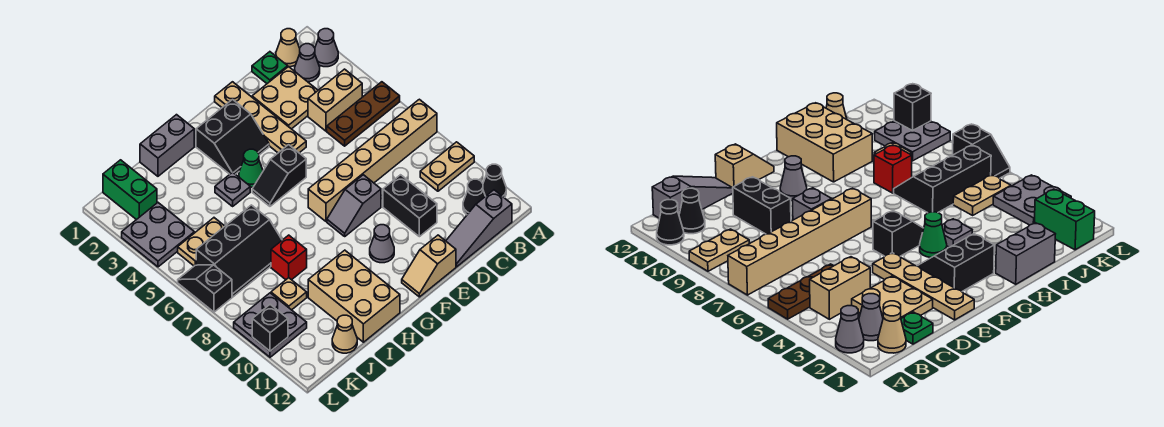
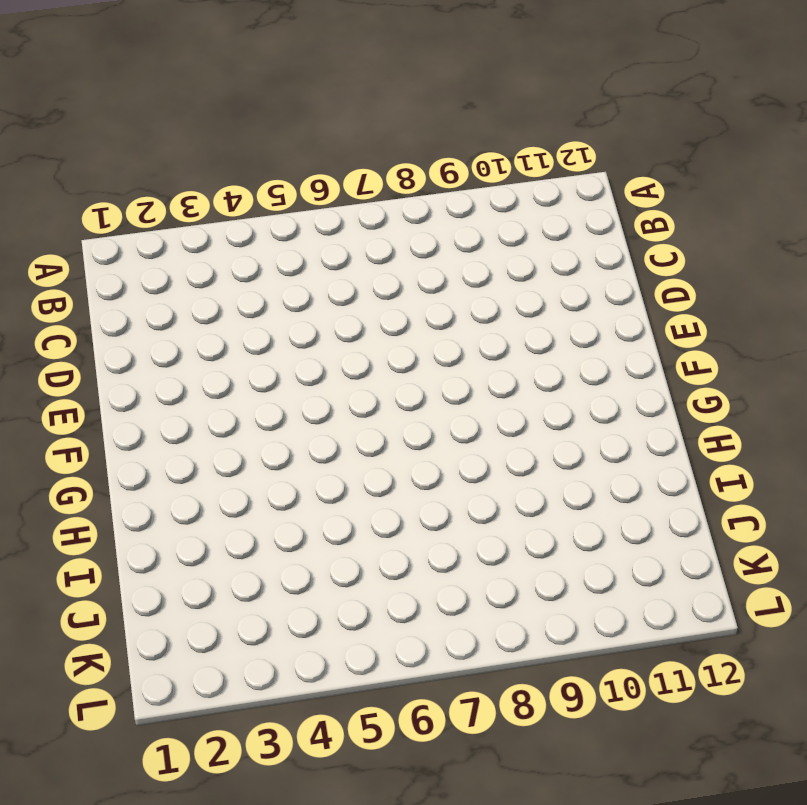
none -> grey cone A2 level 1
none -> brown plate A5:C5 level 1
none -> tan brick A7:F7 level 1
none -> tan plate A9:B9 level 1

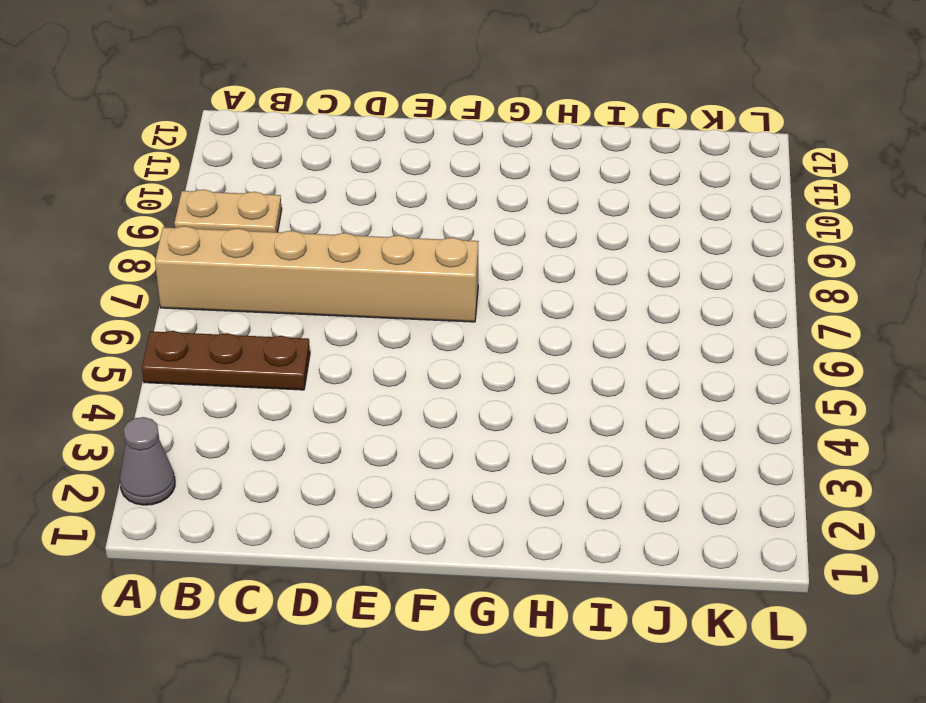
none -> black cone A11 level 1
none -> tan cone B1 level 1
none -> grey cone B2 level 1
none -> tan brick B4:C4 level 1

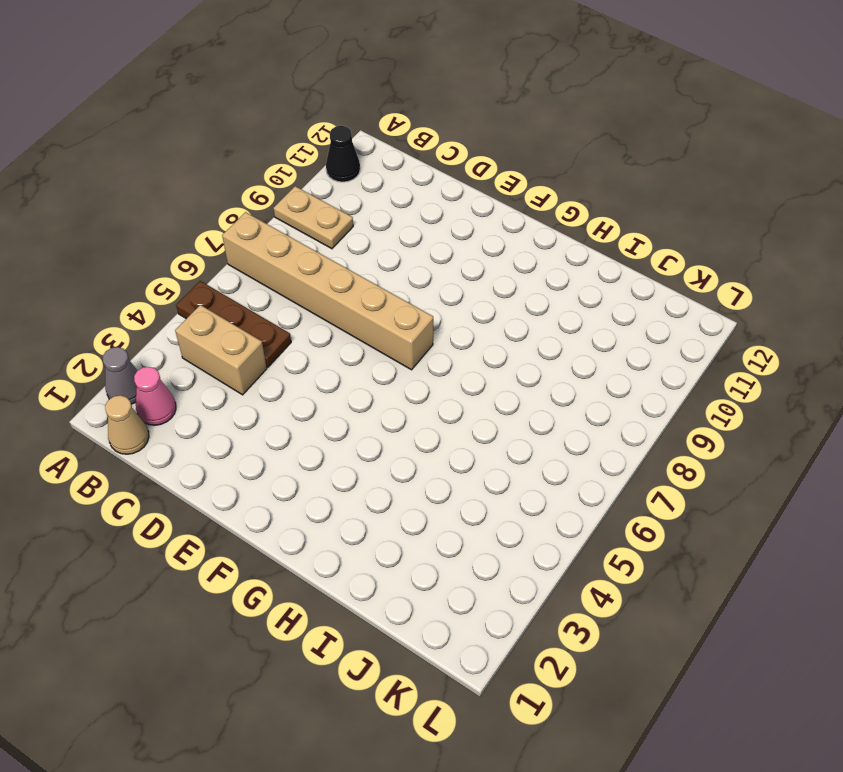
pink cone B2 level 1 -> grey cone B2 level 1
none -> black cone B11 level 1
none -> grey slope B12:D12 level 1 top B
none -> green plate C1 level 1
none -> tan plate C2:D3 level 1

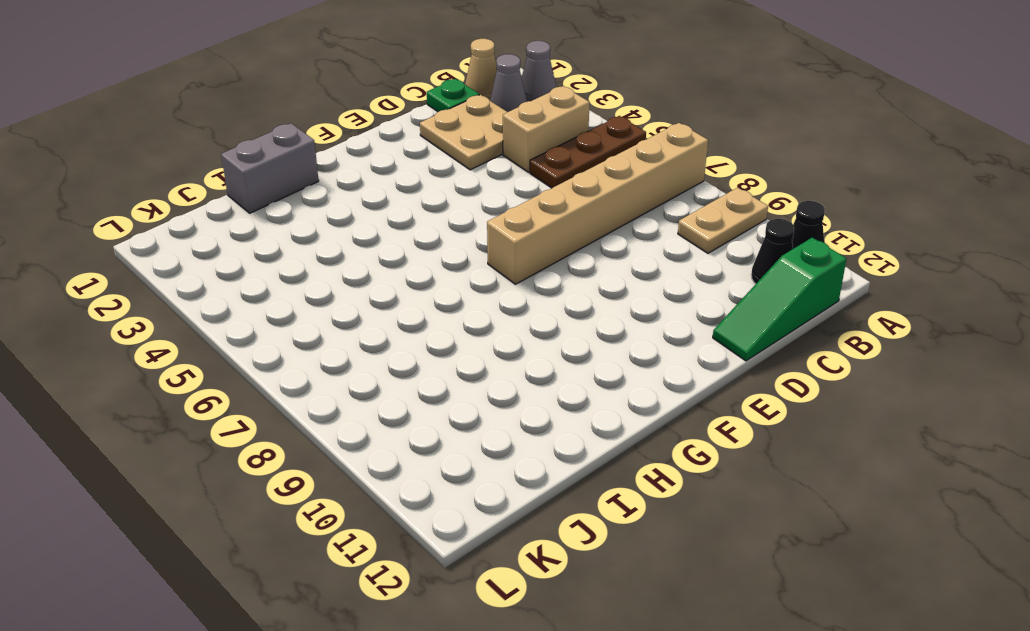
green slope B12:D12 level 1 top B -> grey slope B12:D12 level 1 top B
none -> black brick D9:D10 level 1
none -> tan plate E1:E4 level 1
none -> grey slope E8:F8 level 1 top E
none -> tan slope E12:F12 level 1 top E

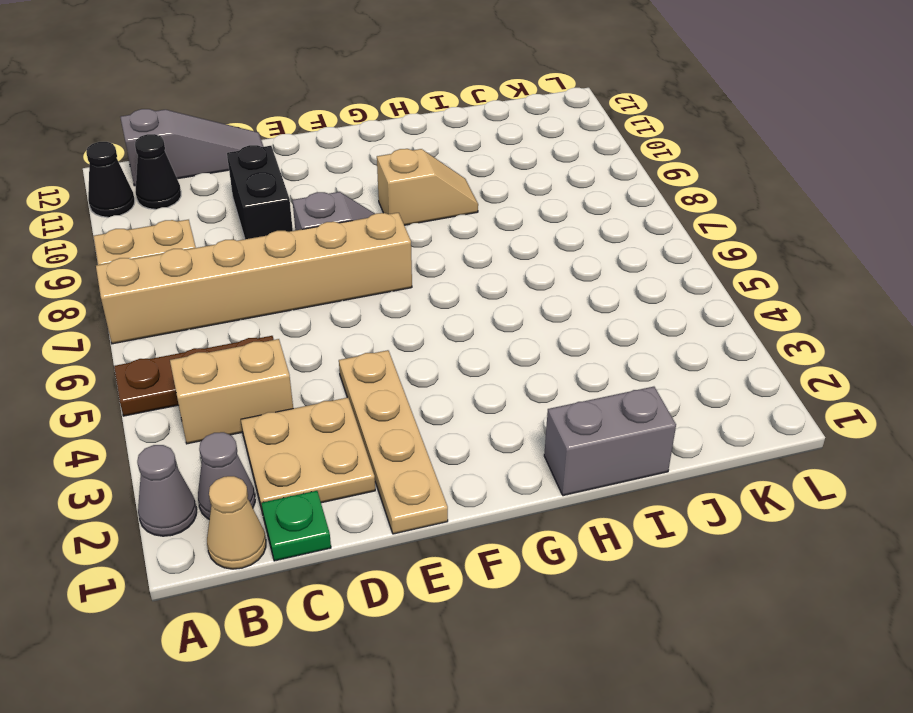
tan slope G9:H9 level 1 top G -> tan slope E12:F12 level 1 top E
none -> black slope F2:G3 level 1 top 2
none -> black slope F5:G5 level 1 top F
none -> grey cone F10 level 1
none -> green cone G4 level 1

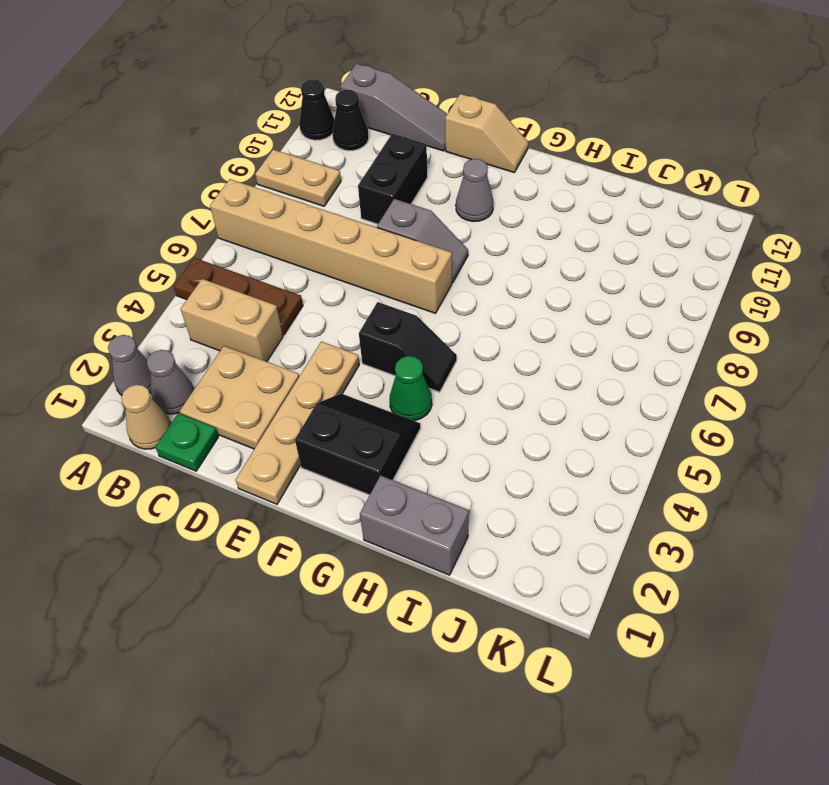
none -> grey plate H4 level 1
none -> tan brick H10:I12 level 1
none -> black slope I6:K7 level 1 top 6
none -> red brick I8 level 1

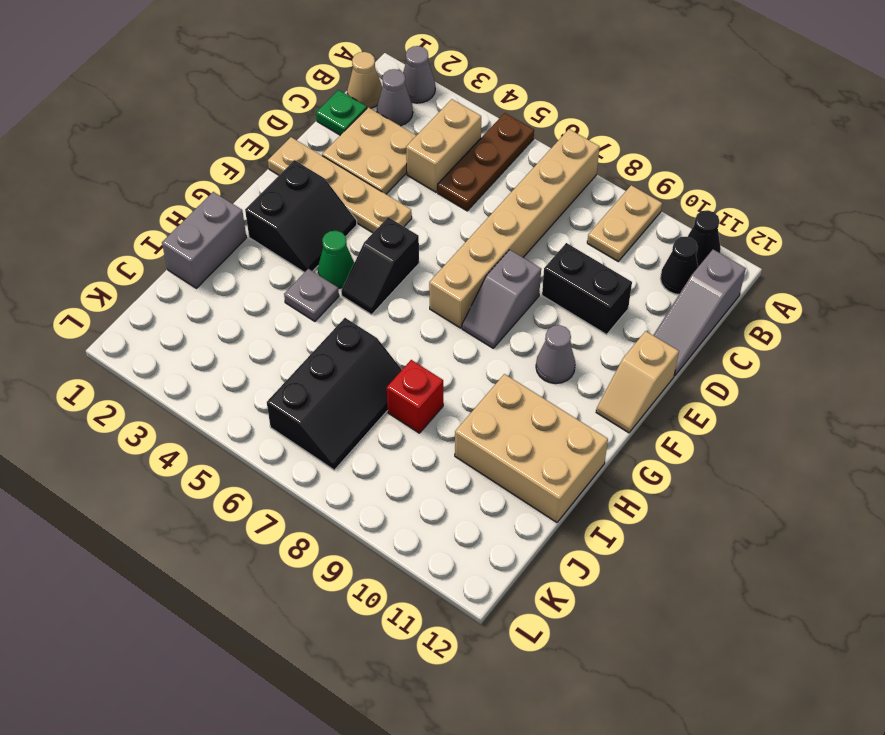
none -> tan plate J5:K5 level 1
none -> tan plate J9 level 1
none -> tan cone J12 level 1
none -> green brick K1:K2 level 1

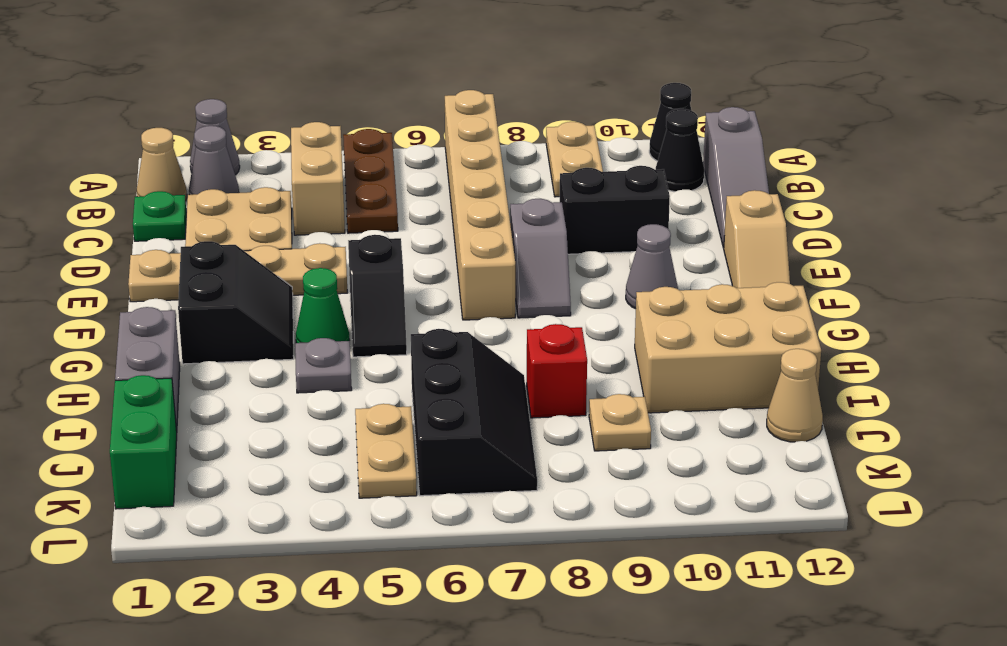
green brick J1:K1 level 1 -> green brick K1:K2 level 1
none -> grey plate K3:L4 level 1
none -> grey plate K9:L10 level 1
none -> black slope L6:L7 level 1 top 7
none -> black brick L10 level 2

